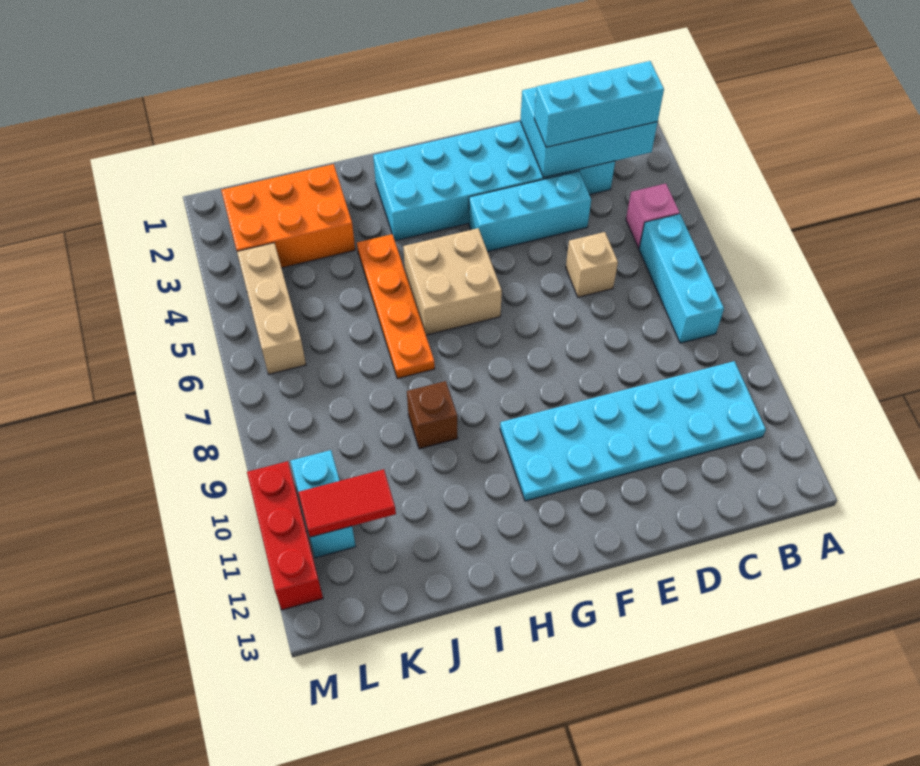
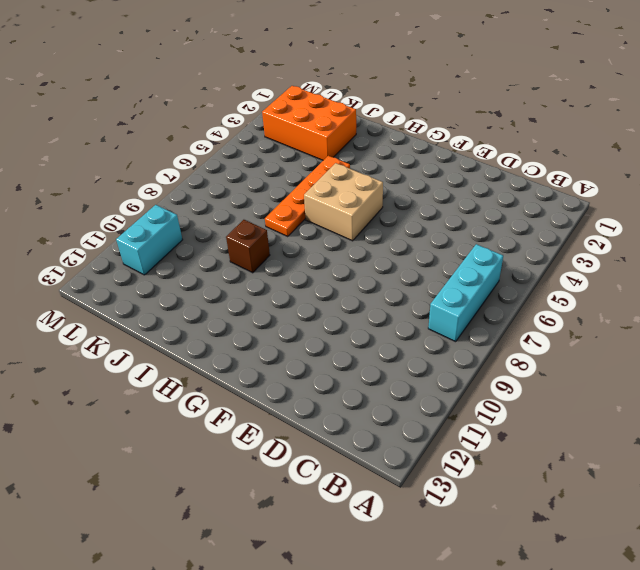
none -> pink brick B5 level 1
none -> cyan plate B10:G11 level 1
none -> cyan brick C2:H3 level 1

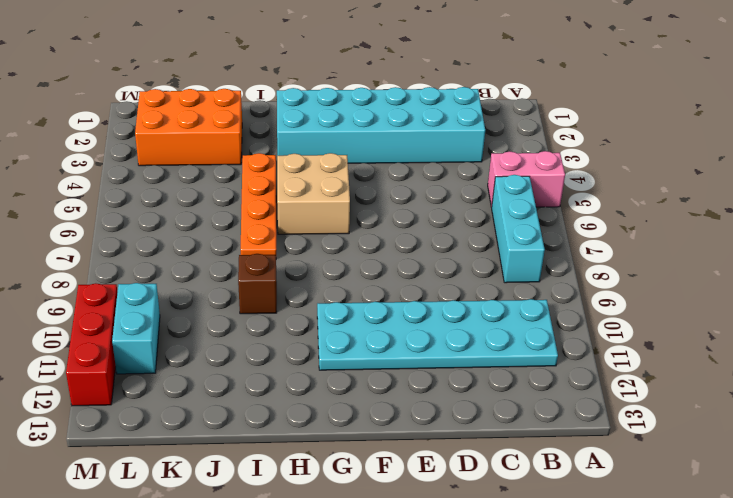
pink brick A5:B5 level 1 -> pink brick B5 level 1
none -> cyan brick D4:F4 level 1
none -> tan brick D6 level 1
none -> tan brick L4:L6 level 1

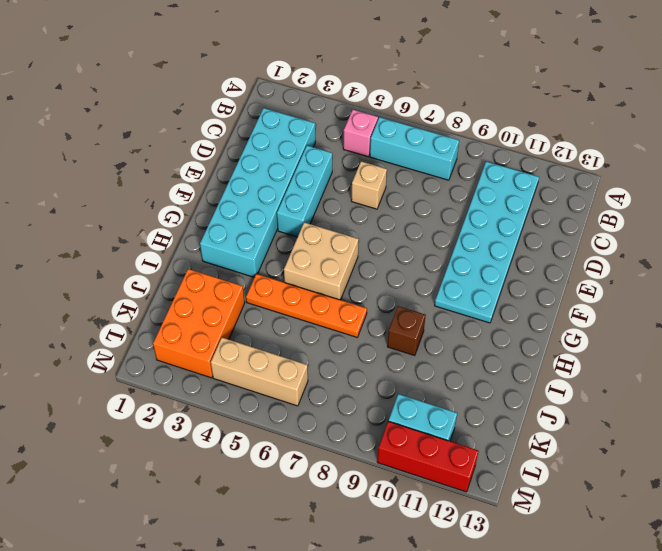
none -> cyan brick B2:D3 level 2
none -> red tile K11:L11 level 2
none -> cyan brick B3:D3 level 3

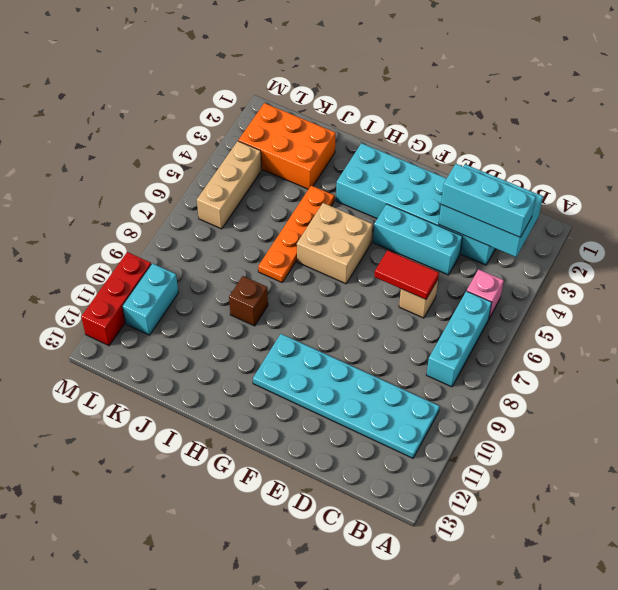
red tile D6:E6 level 2 -> red tile K11:L11 level 2

